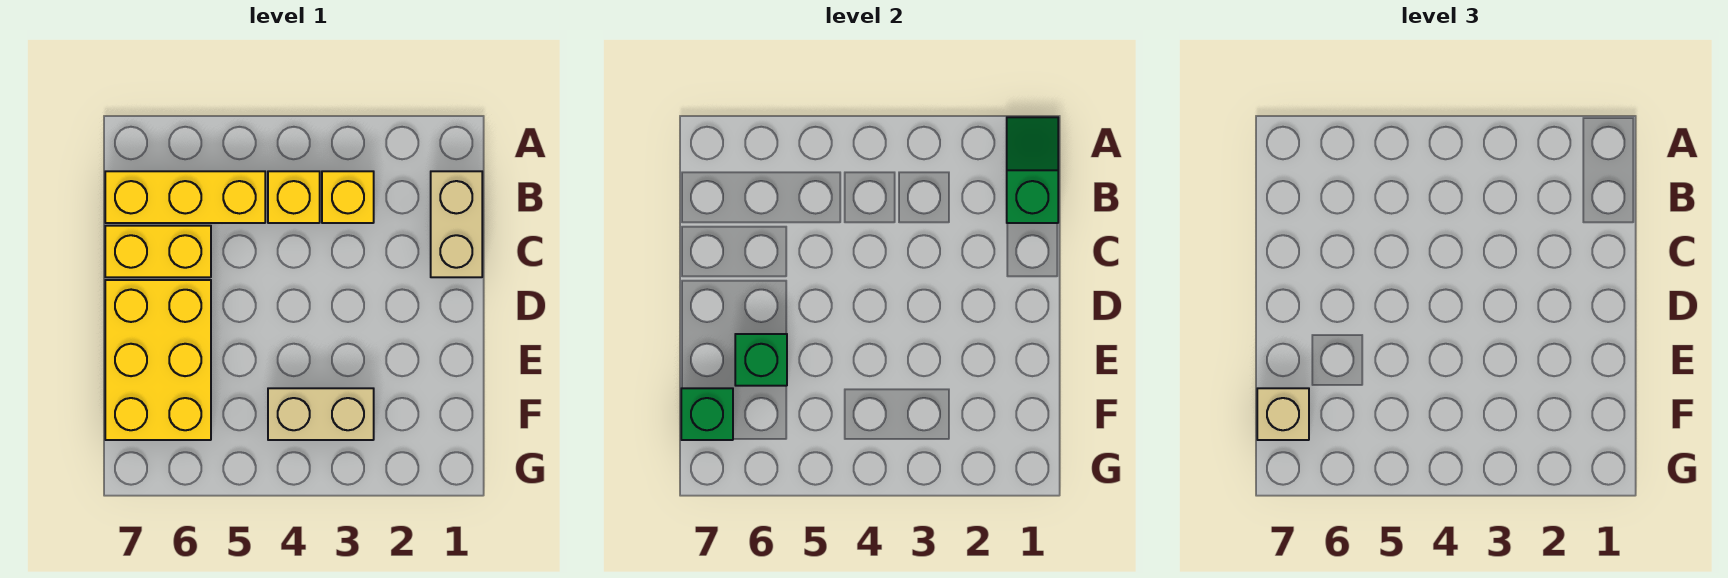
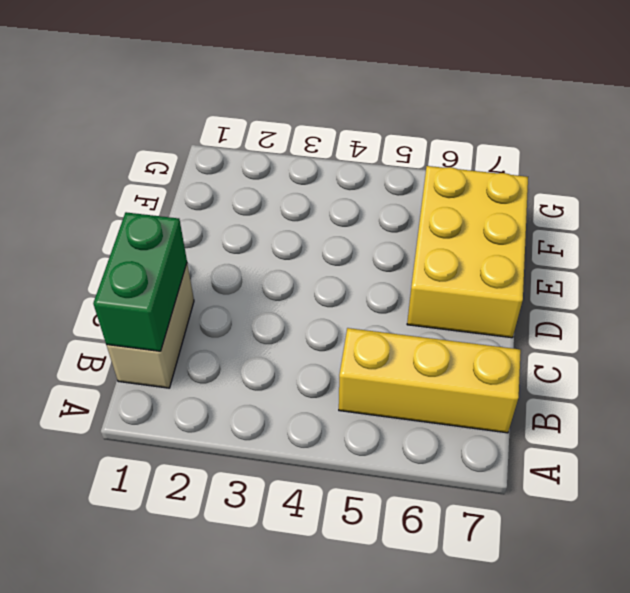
green brick B1:C1 level 2 -> green slope A1:B1 level 2 top B
none -> yellow brick B3 level 1
none -> yellow brick B4 level 1

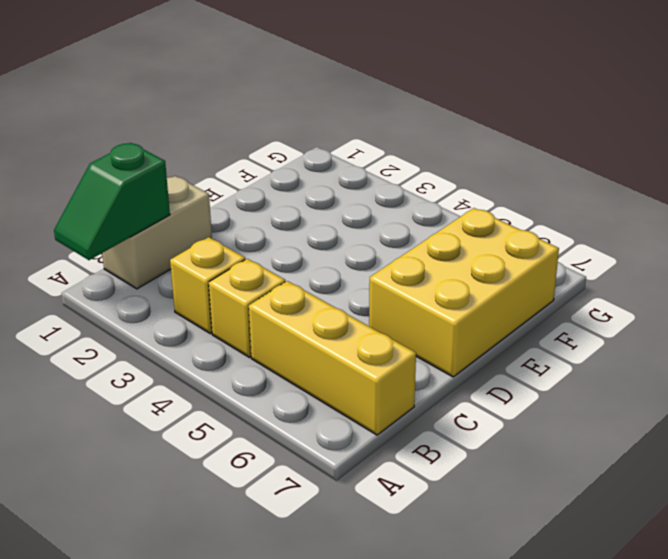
none -> yellow brick C6:C7 level 1
none -> tan brick F3:F4 level 1

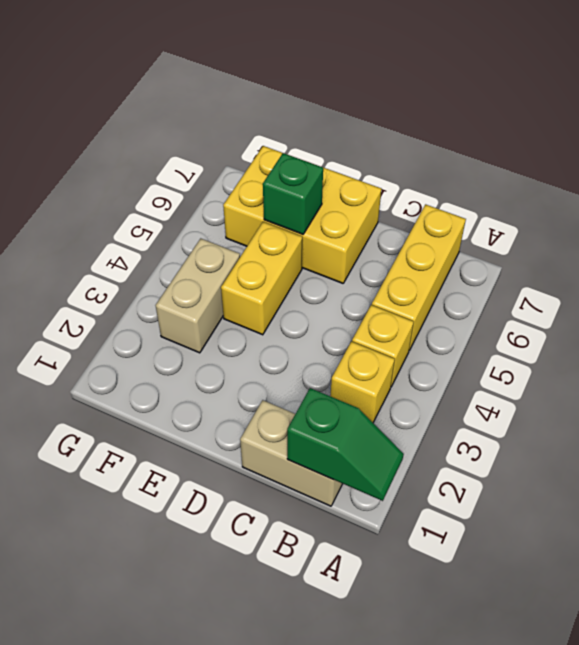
yellow brick E4:E5 level 1 -> yellow brick C6:C7 level 1
none -> green brick F7 level 2
none -> tan brick F7 level 3

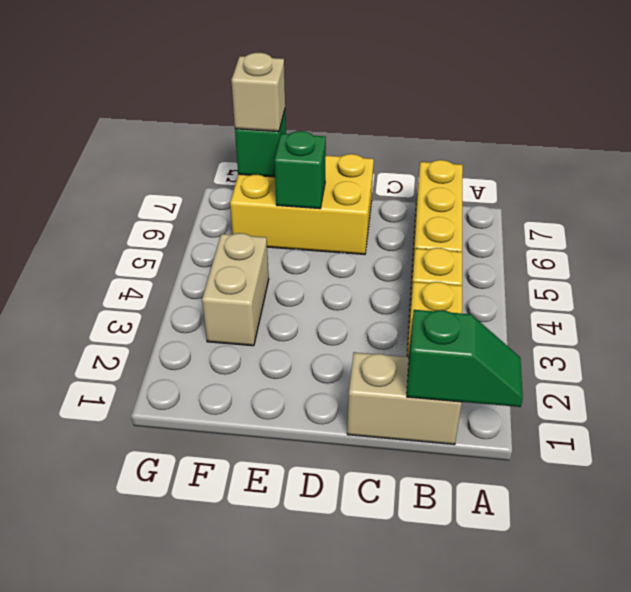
none -> yellow brick C6:C7 level 1

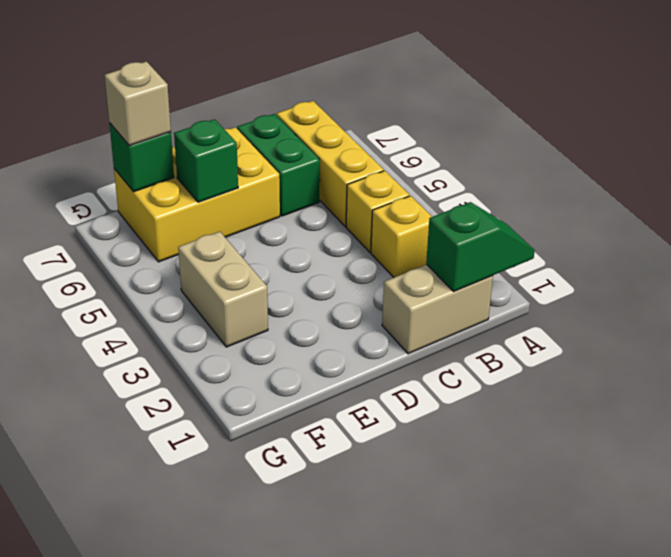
green brick C6:C7 level 1 -> yellow brick C6:C7 level 1

